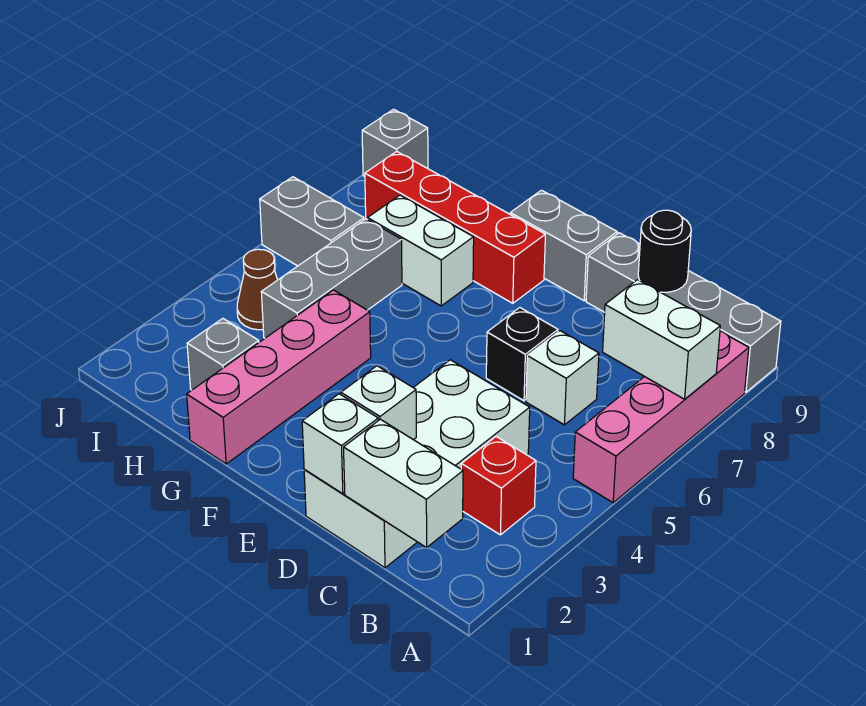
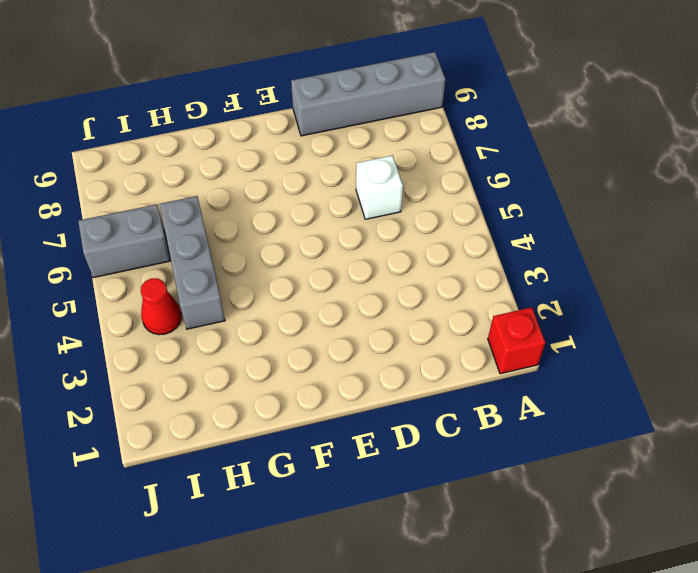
red brick A1 level 1 -> red brick B3 level 1
red cone I4 level 1 -> brown cone I4 level 1
none -> pink brick A5:A8 level 1
none -> white brick C1:D4 level 1
none -> black brick D6 level 1

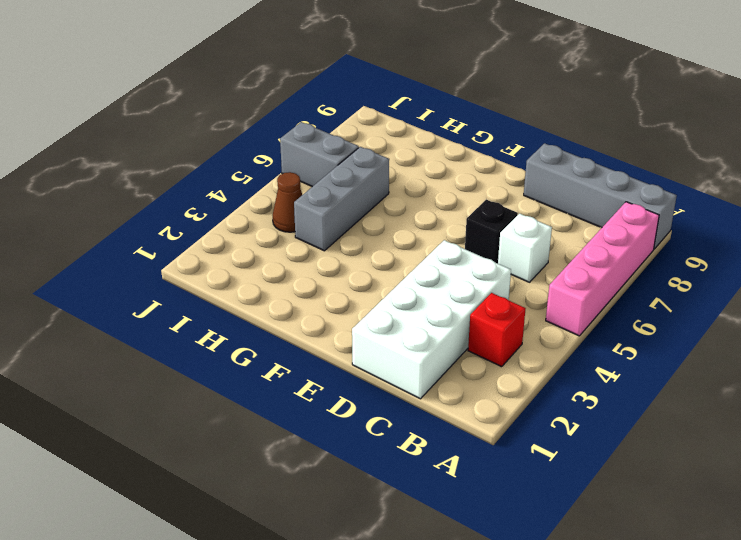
none -> grey brick E9:F9 level 1
none -> red brick F8:I8 level 1
none -> pink brick G1:G4 level 1

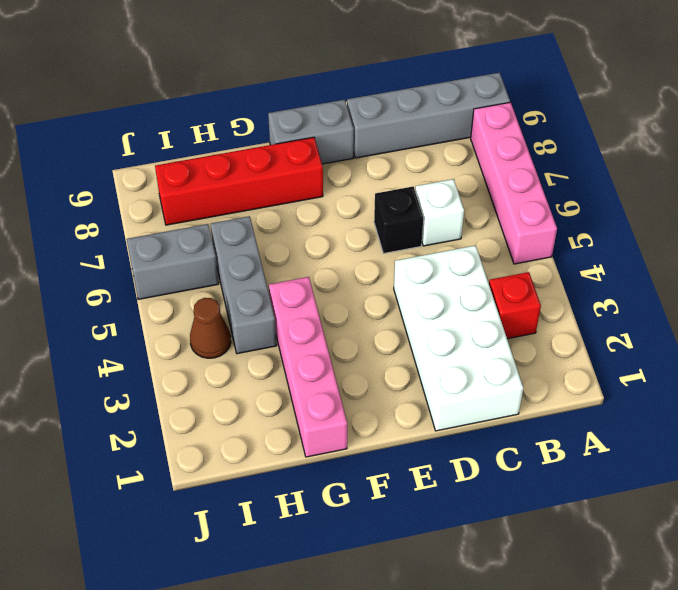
none -> white brick G7:H7 level 1
none -> grey brick H2 level 1
none -> grey brick J9 level 1

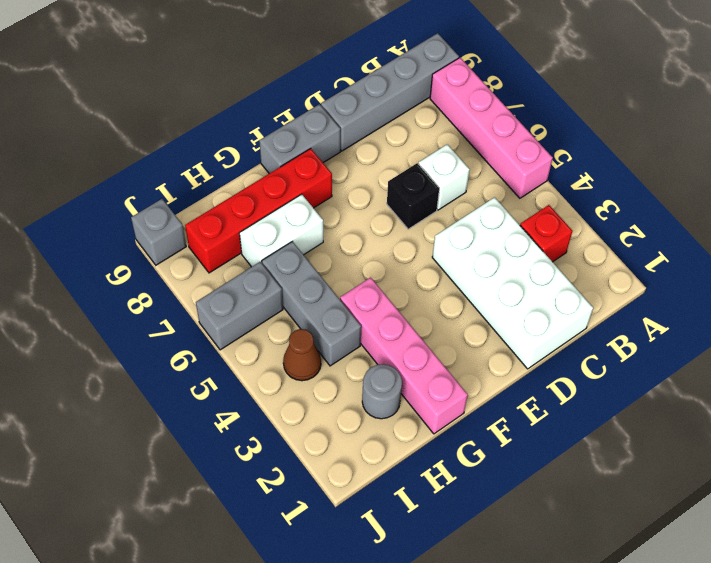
grey round brick H2 level 1 -> grey brick H2 level 1
none -> white brick A7:B7 level 2
none -> white brick B1:C1 level 2
none -> black round brick C9 level 2

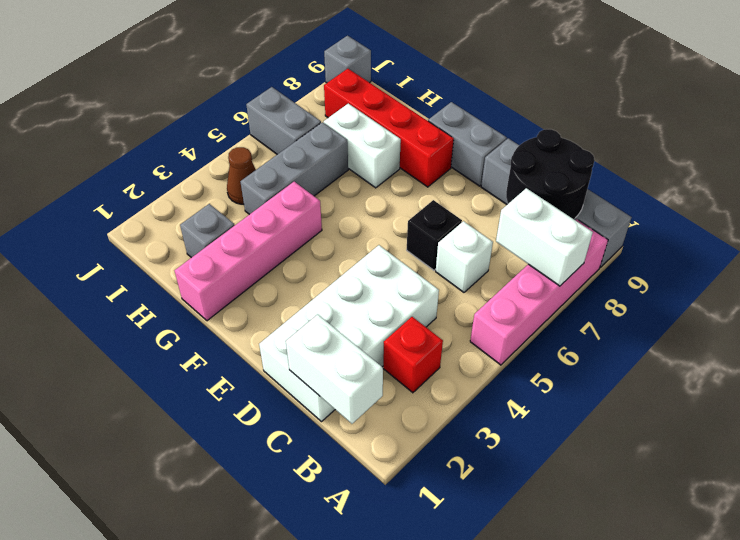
black round brick B8:C9 level 2 -> black round brick C9 level 2
none -> white brick D1 level 2
none -> white brick D2 level 2

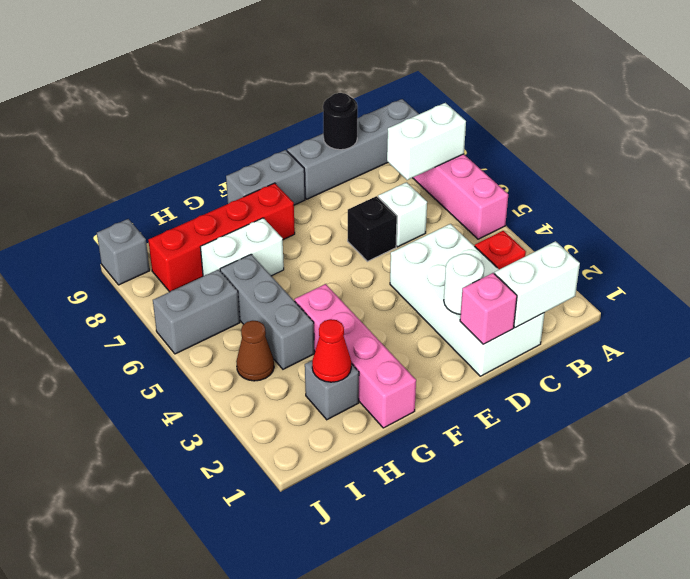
pink brick D1 level 2 -> white brick D1 level 2
white round brick D2 level 2 -> white brick D2 level 2
red cone H2 level 2 -> none

